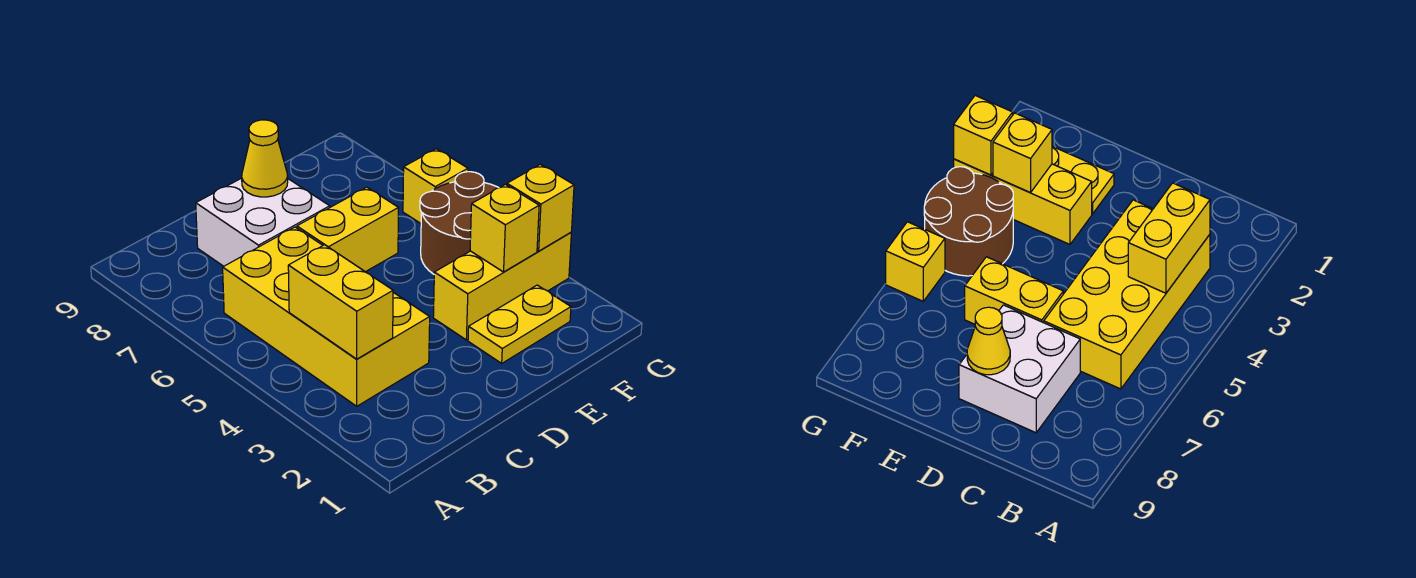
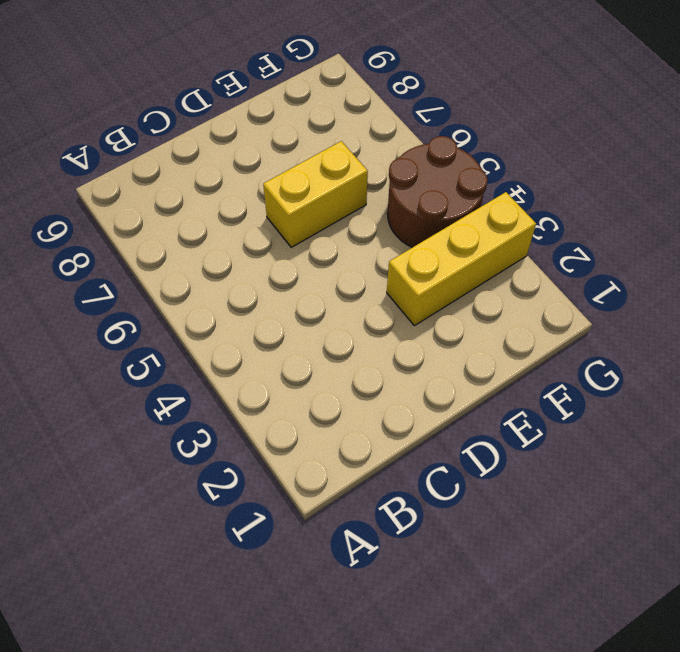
none -> yellow brick B3:C6 level 1
none -> white brick C7:D8 level 1

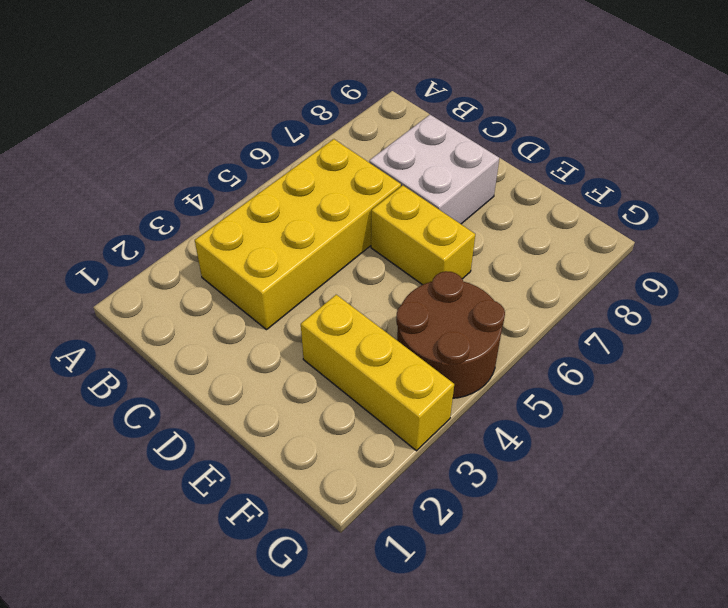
none -> yellow plate E2:F2 level 1
none -> yellow brick G6 level 1

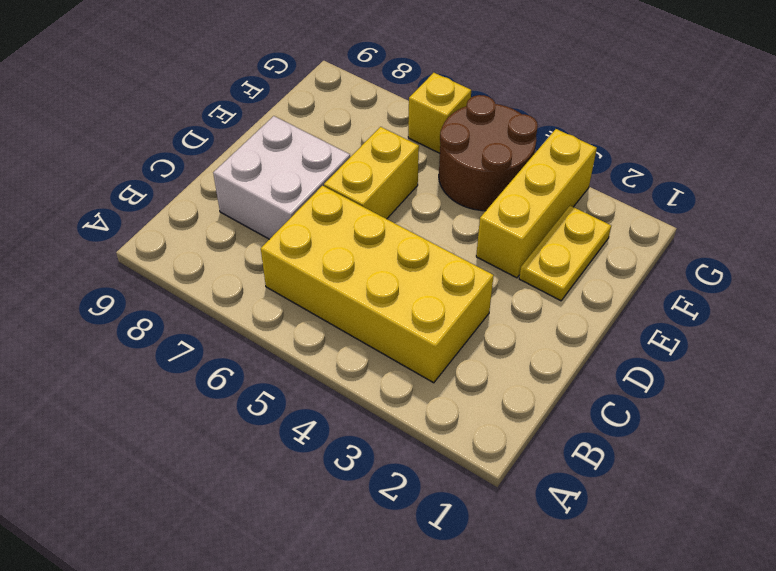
none -> yellow brick B3:B4 level 2
none -> yellow cone D8 level 2

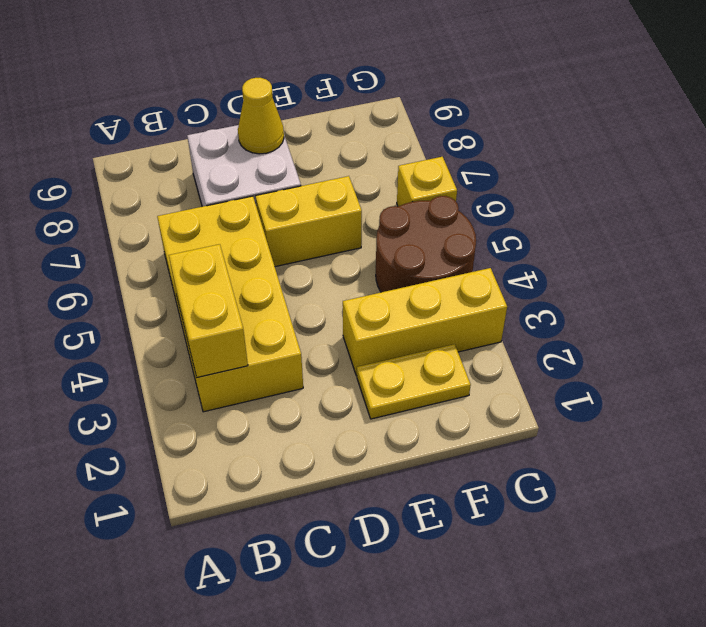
none -> yellow brick F3 level 2
none -> yellow brick G3 level 2

